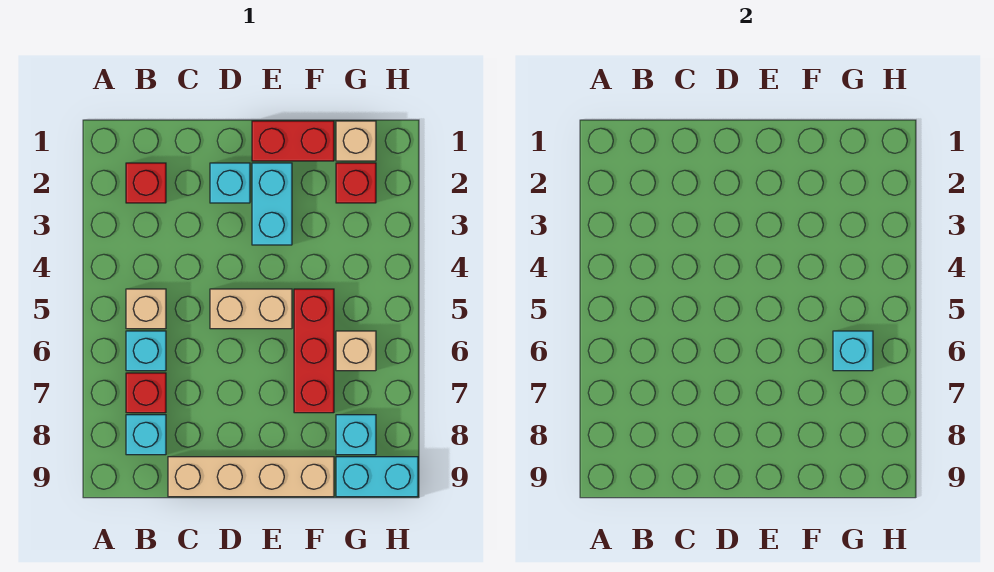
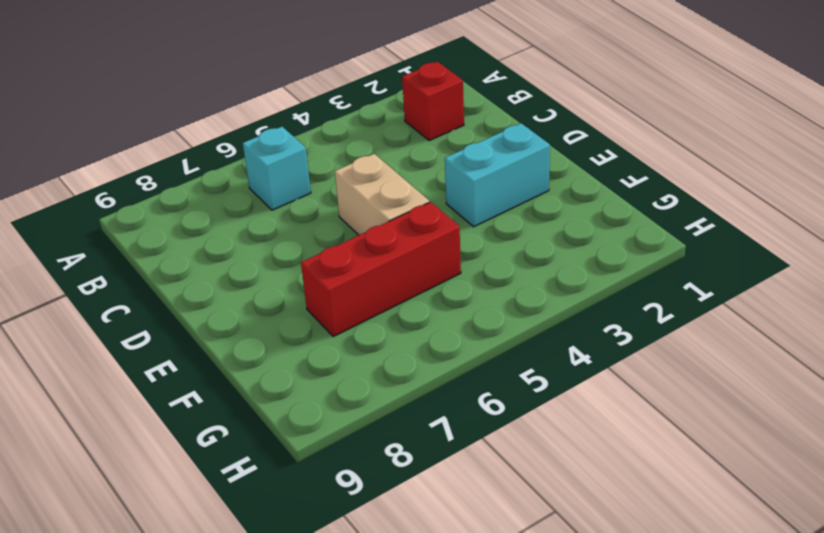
none -> tan brick B5 level 1
none -> red brick B7 level 1
none -> cyan brick B8 level 1

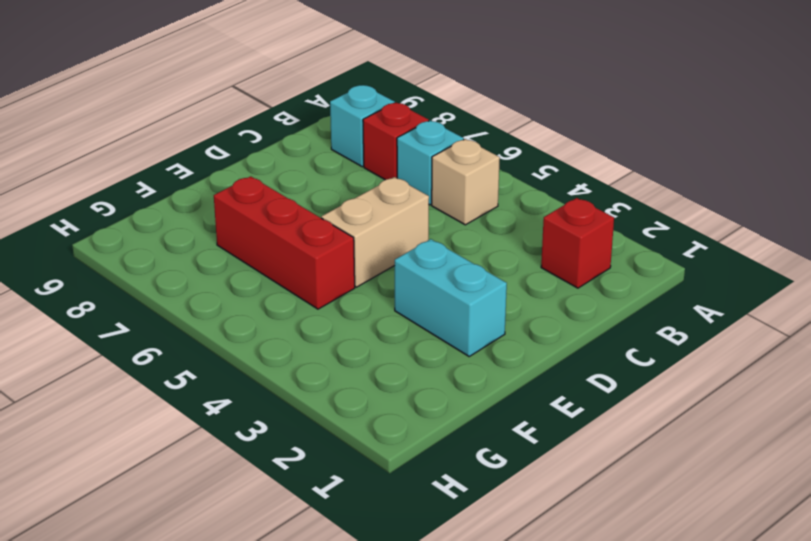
none -> tan brick C9:F9 level 1
none -> cyan brick D2 level 1
none -> red brick E1:F1 level 1

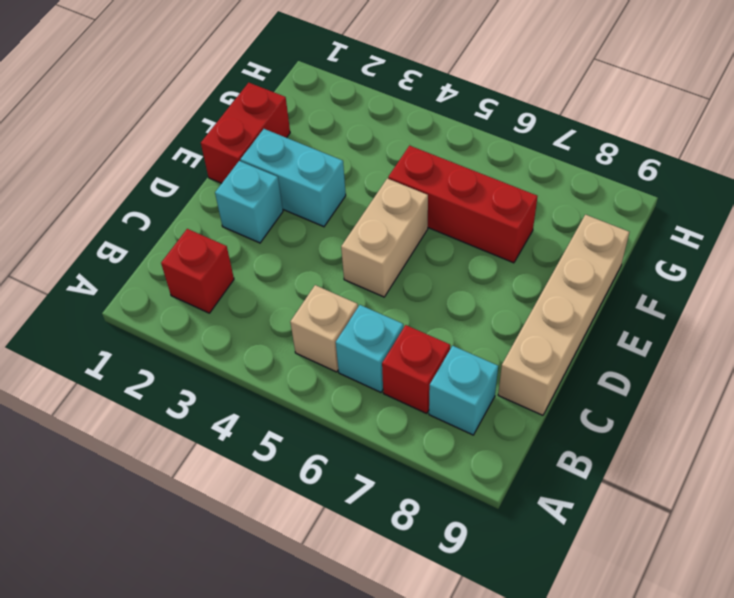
none -> tan brick G1 level 1
none -> red brick G2 level 1
none -> tan brick G6 level 1

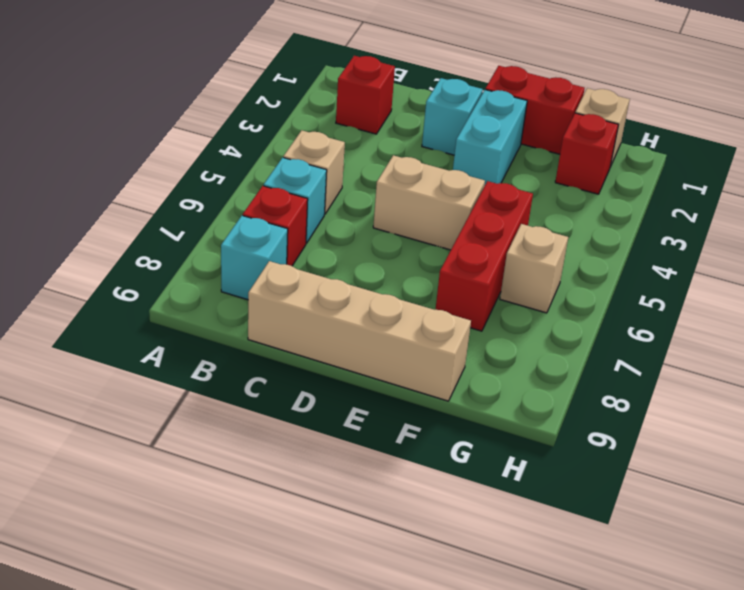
none -> cyan brick G8 level 1
none -> cyan brick G9:H9 level 1
none -> cyan brick G6 level 2

